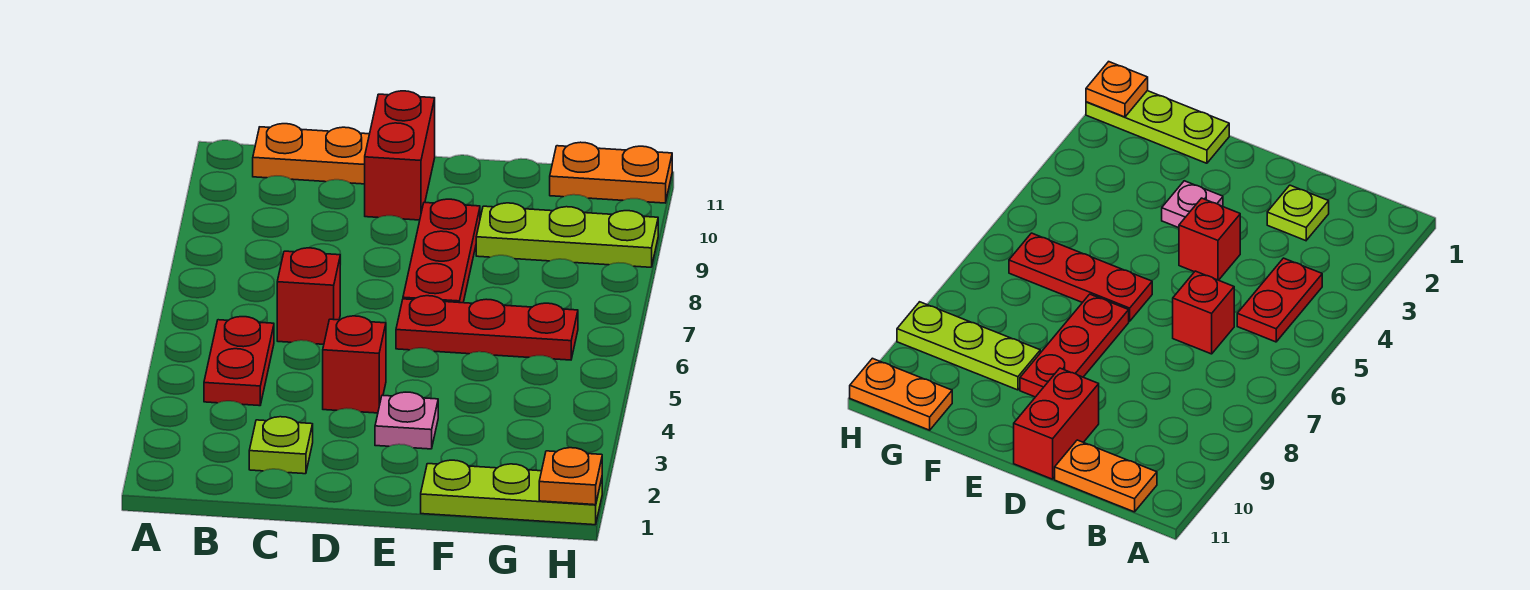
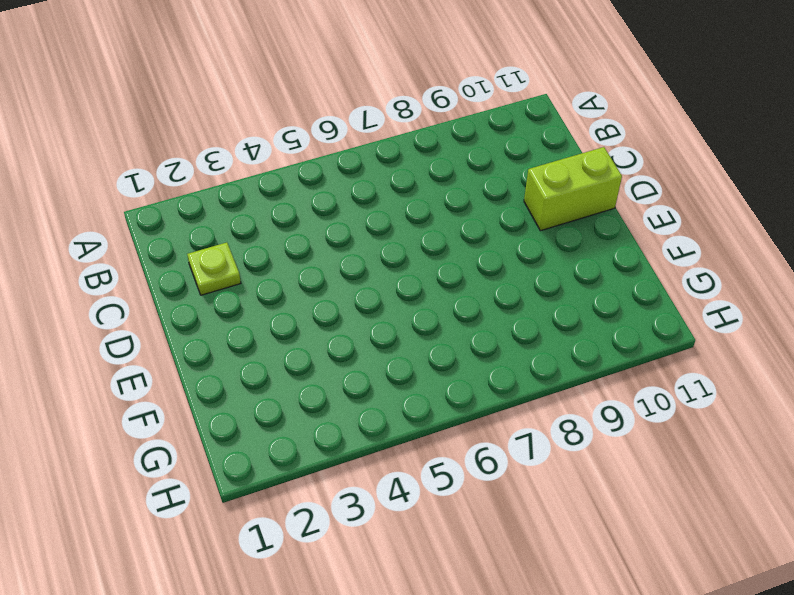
lime brick D10:D11 level 1 -> red brick D10:D11 level 1
none -> red plate B4:B5 level 1
none -> orange plate B11:C11 level 1
none -> red brick C6 level 1

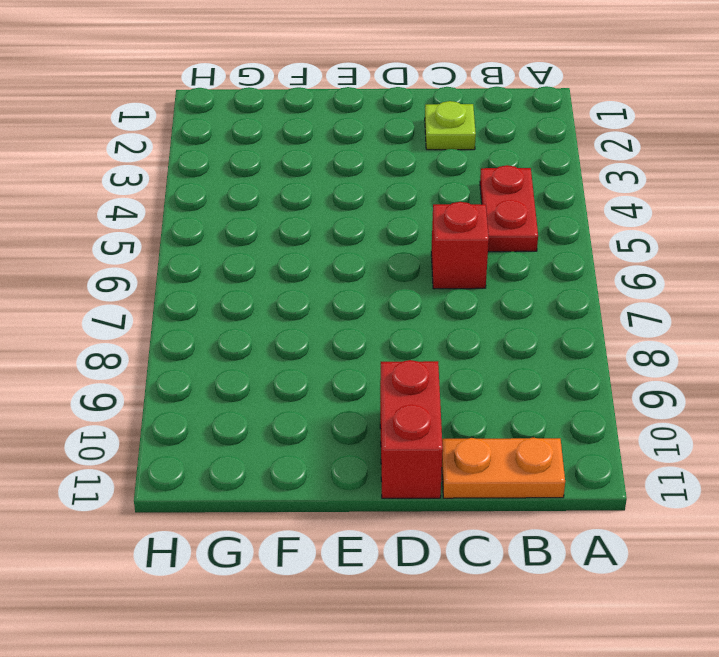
none -> red brick D4 level 1
none -> pink plate E3 level 1
none -> red plate E6:G6 level 1

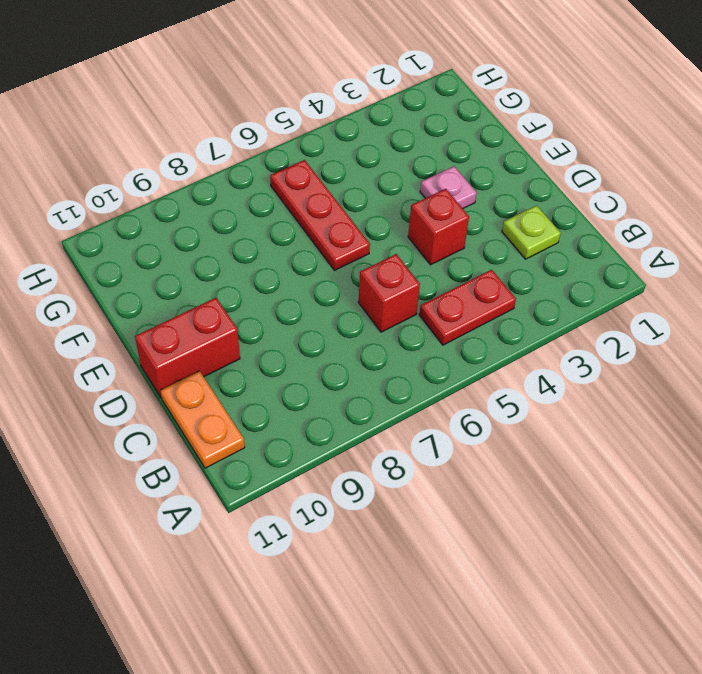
none -> red plate E7:E9 level 1
none -> lime plate F1:H1 level 1
none -> lime plate F9:H9 level 1

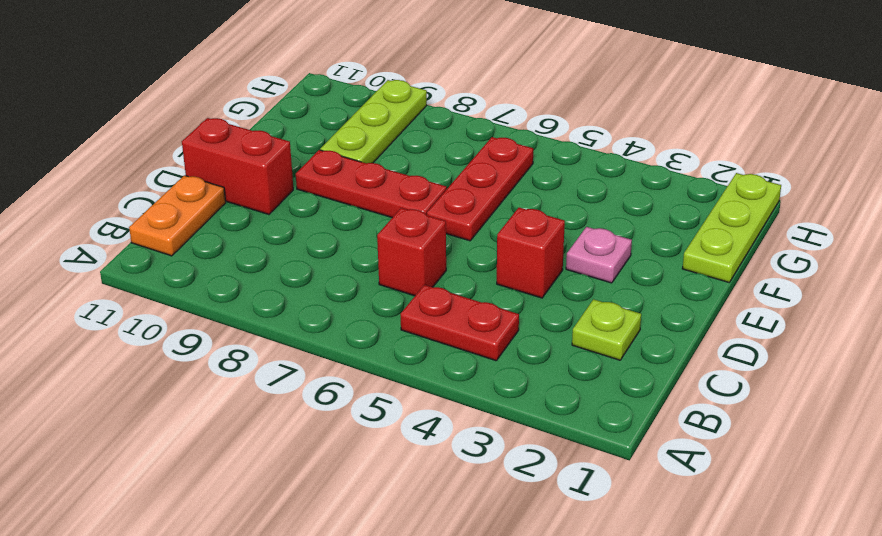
none -> orange plate G11:H11 level 1
none -> orange plate H1 level 2

